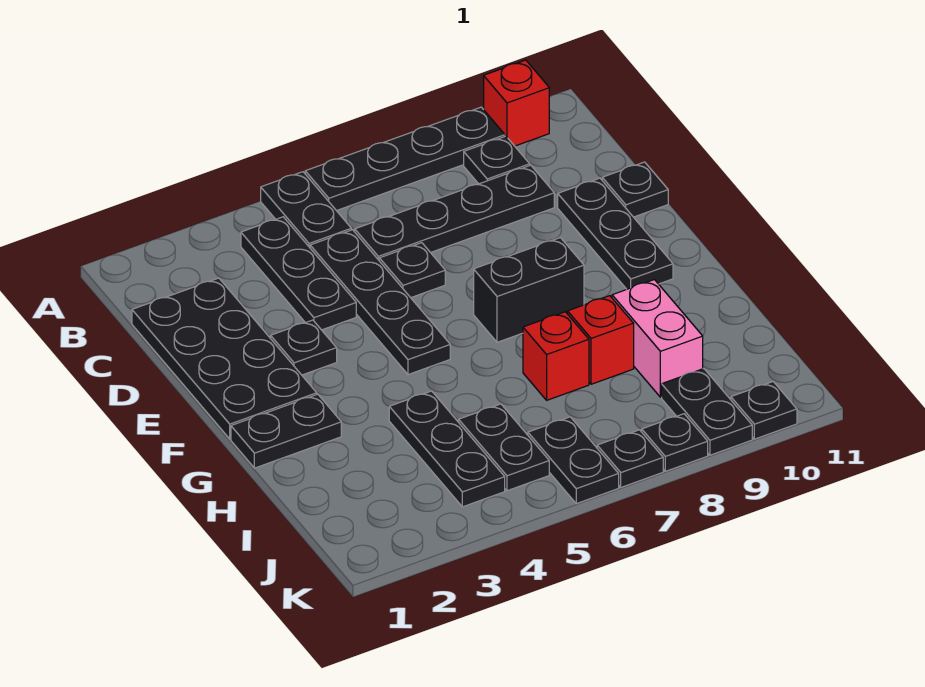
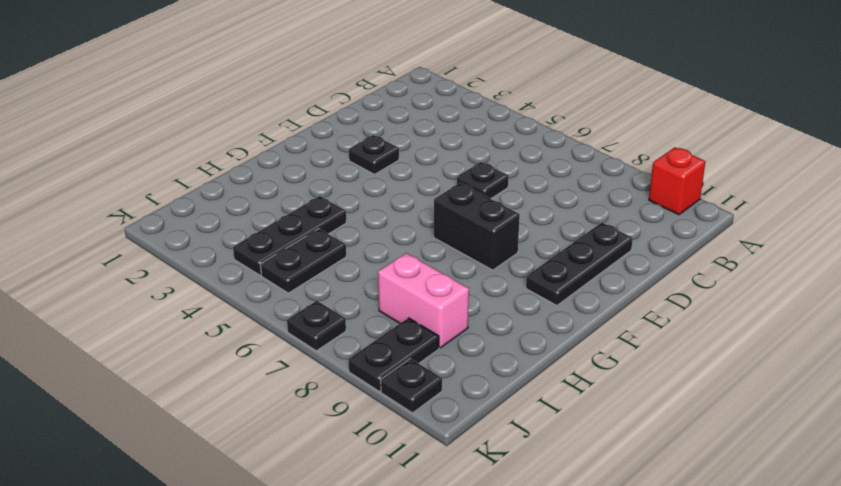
pink brick I8:I9 level 1 -> pink brick H9:I9 level 1
none -> black plate A5:B5 level 1
none -> black plate A6:A9 level 1
none -> black plate B4:D4 level 1

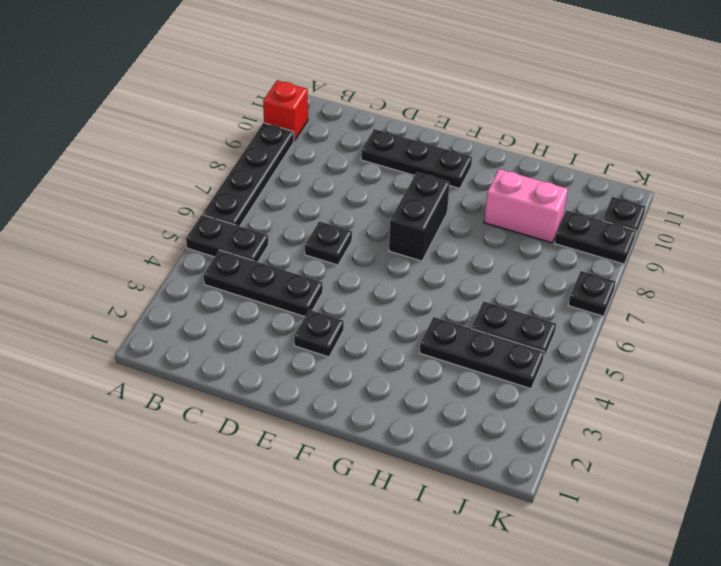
none -> black plate B9 level 1
none -> black plate C1:F2 level 1
none -> black plate C5:F5 level 1

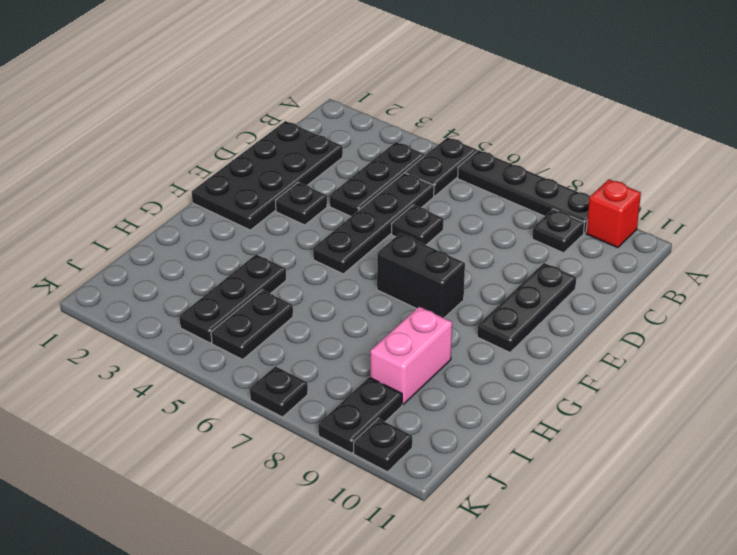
none -> black plate C6:C9 level 1
none -> black plate D11 level 1
none -> black plate G1:G2 level 1

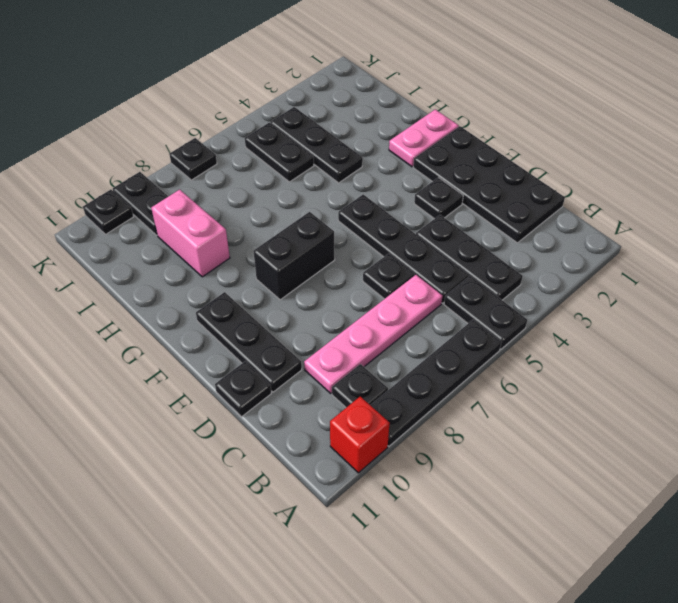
pink plate C6:C9 level 1 -> black plate C6:C9 level 1
pink plate G1:G2 level 1 -> black plate G1:G2 level 1
none -> red brick H7 level 1
none -> red brick H8 level 1
none -> black plate J6:K6 level 1

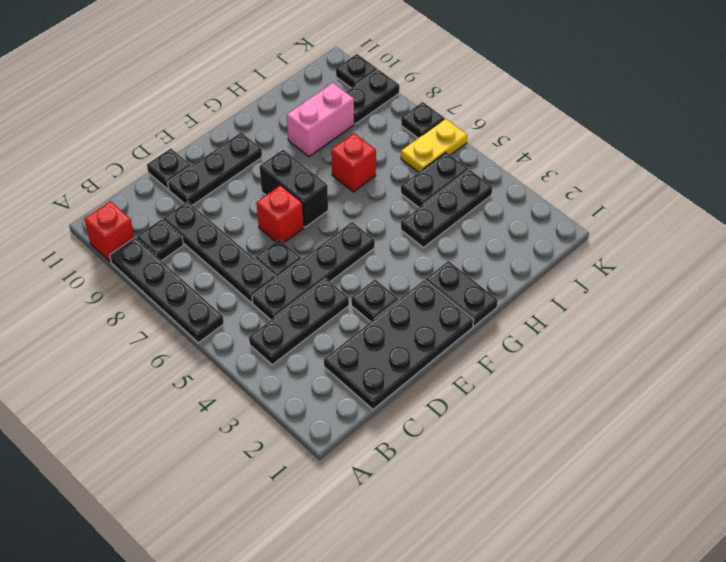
red brick E7 level 1 -> red brick H8 level 1
yellow plate J6:K6 level 1 -> black plate J6:K6 level 1
none -> black plate A5:B5 level 1
none -> black plate K8 level 1

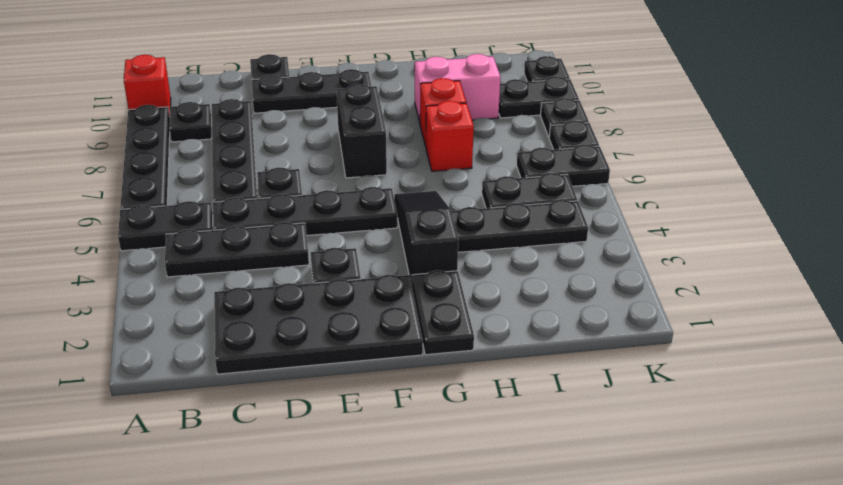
black slope G3:G5 level 1 top 3 -> none

